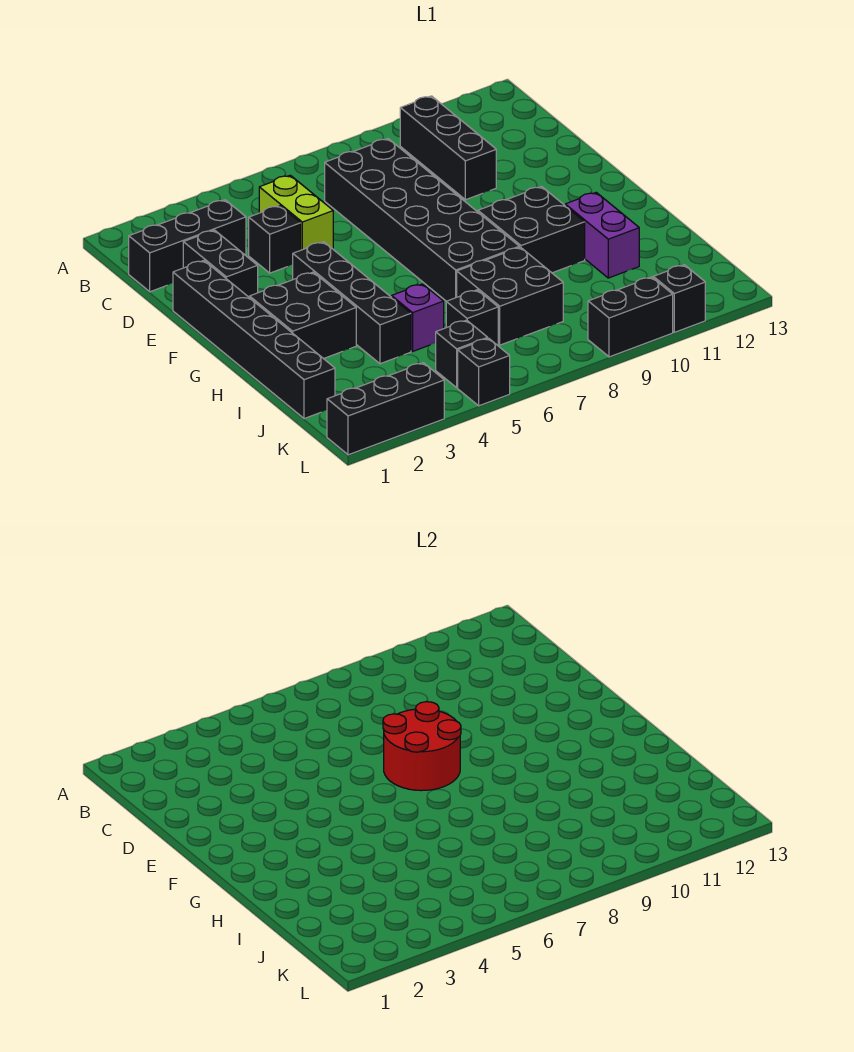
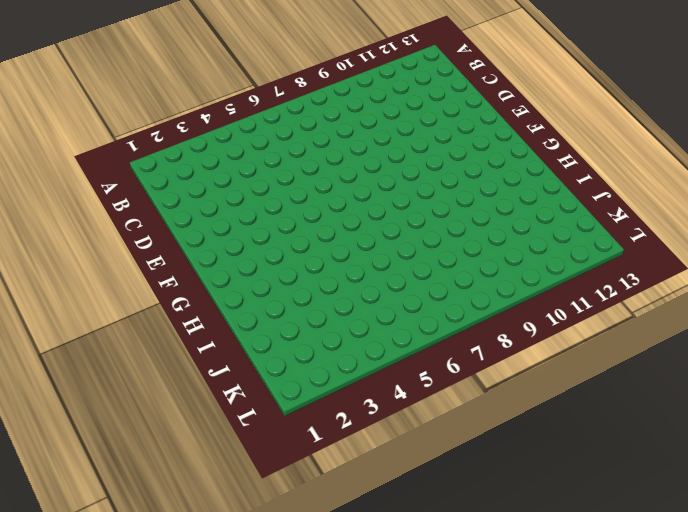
none -> black brick B10:D10 level 1
none -> black brick C1:C3 level 1
none -> lime brick C5:D5 level 1

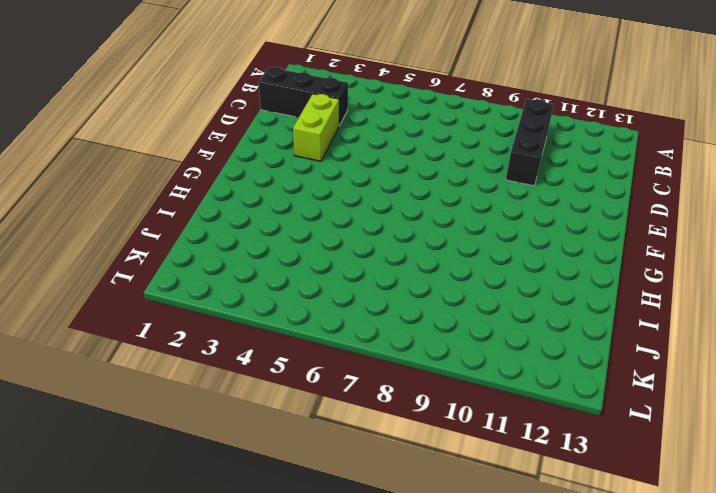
lime brick D3:E3 level 1 -> lime brick C5:D5 level 1
none -> black brick C7:H8 level 1
none -> black brick D2:E2 level 1
none -> black brick D4 level 1

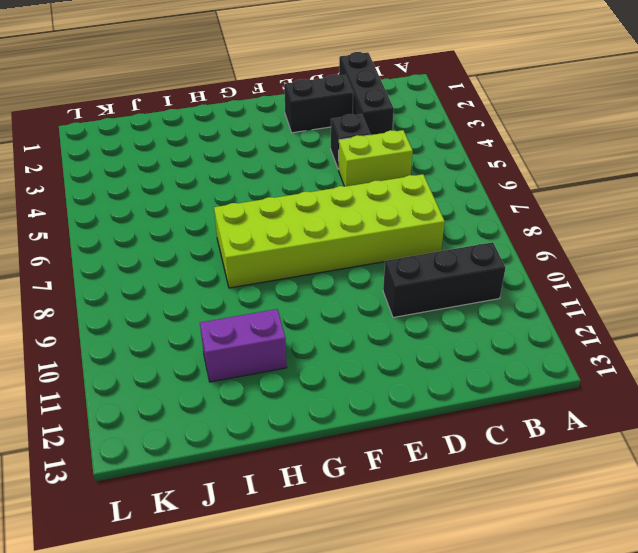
lime brick C7:H8 level 1 -> black brick C7:H8 level 1
none -> black brick E1:J1 level 1
none -> black brick F4:I4 level 1
none -> black brick G2:H3 level 1

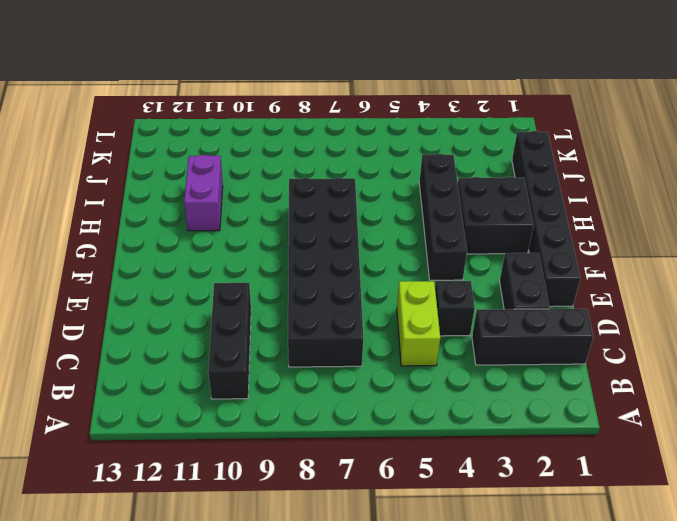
none -> black brick G9:H10 level 1
none -> purple brick I5 level 1
none -> black brick I7:J8 level 1

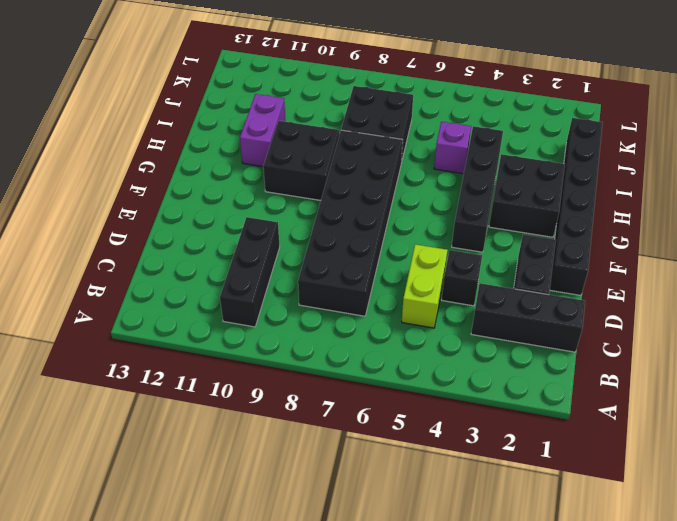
none -> black brick J6 level 1
none -> black brick K5 level 1
none -> black brick L1:L3 level 1

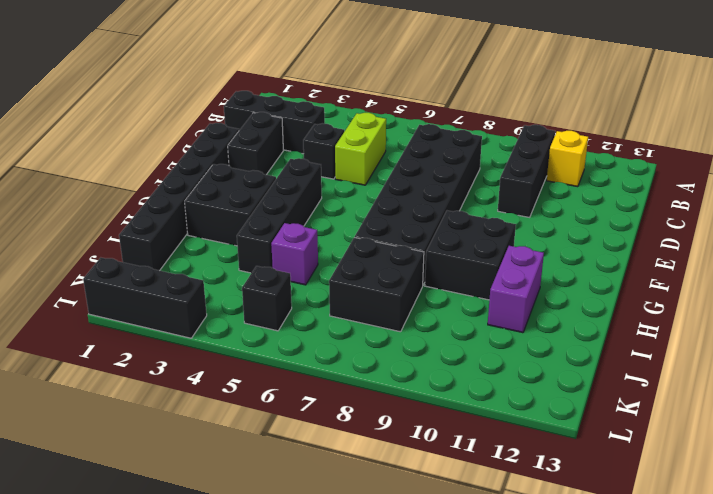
yellow brick B11 level 1 -> none
none -> black brick J6 level 1
none -> black brick L5 level 1
none -> black brick L9:L10 level 1

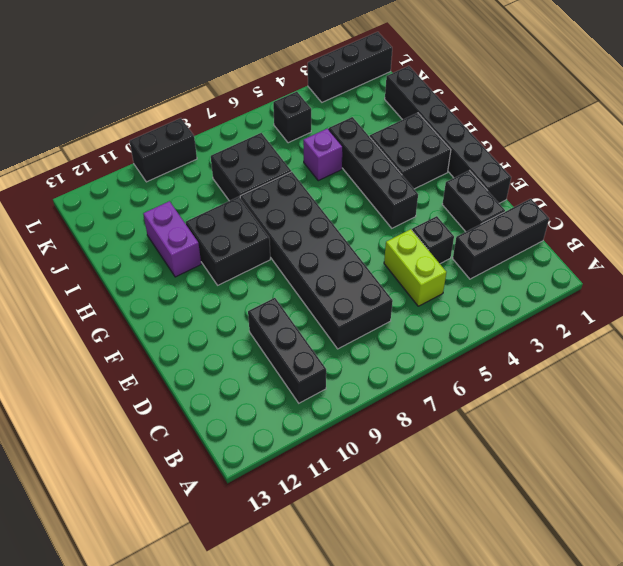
none -> black brick J6 level 1
none -> black brick L5 level 1
none -> black brick L11 level 1

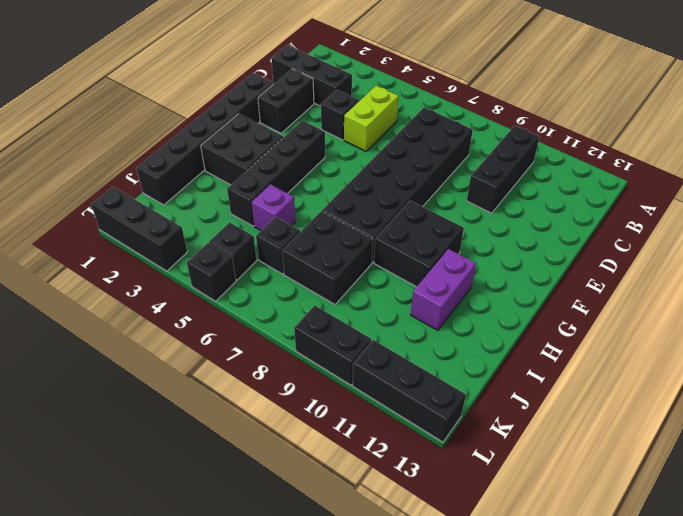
black brick L11:L13 level 1 -> black brick L11 level 1
none -> red round brick E7:F8 level 2

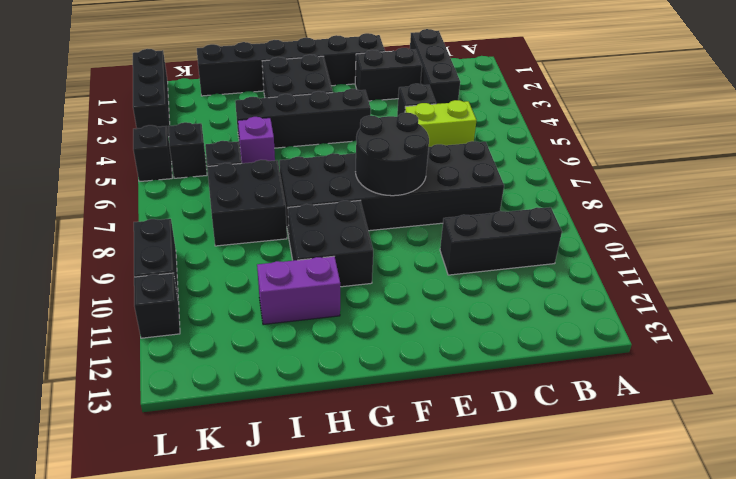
black round brick E7:F8 level 2 -> red round brick E7:F8 level 2

